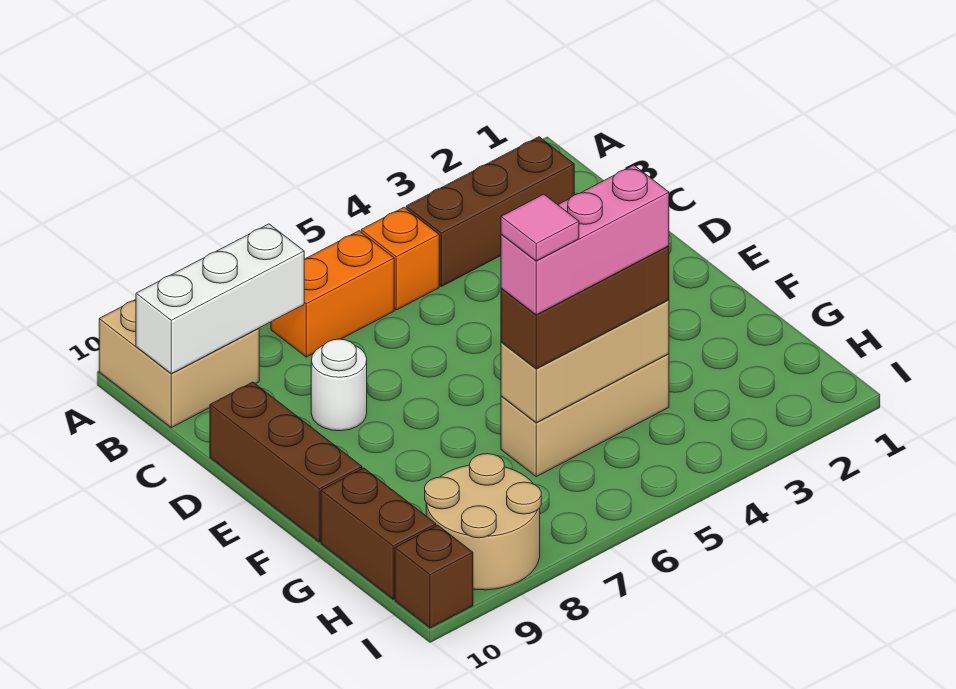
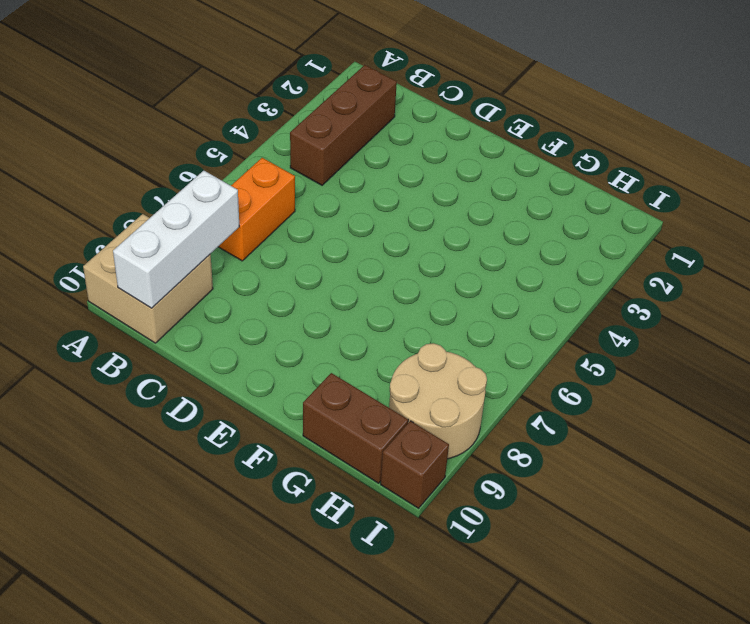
none -> orange brick B5 level 1
none -> white round brick D8 level 1
none -> brown brick D10:F10 level 1

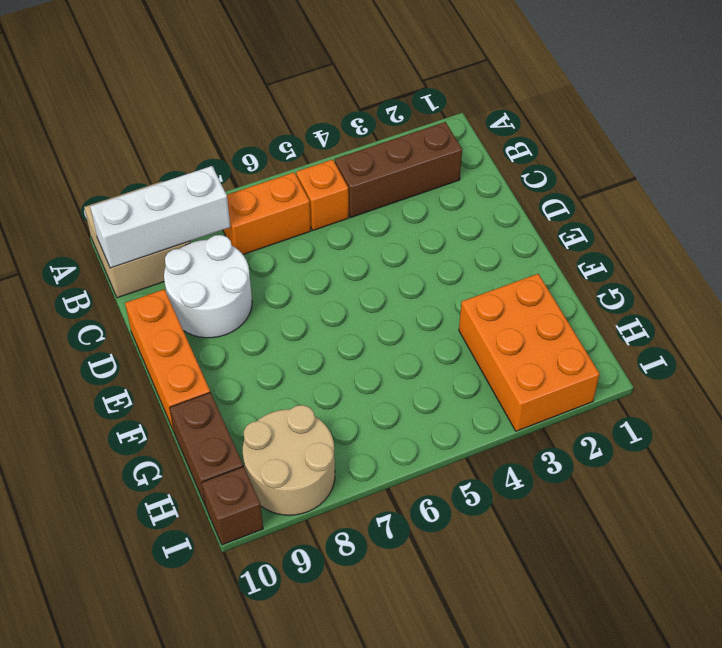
white round brick C8:D9 level 1 -> white round brick D8 level 1
orange brick D10:F10 level 1 -> brown brick D10:F10 level 1
orange brick G2:I3 level 1 -> none
none -> tan brick G4:G6 level 1
none -> tan brick G4:G6 level 2
none -> brown brick G4:G6 level 3

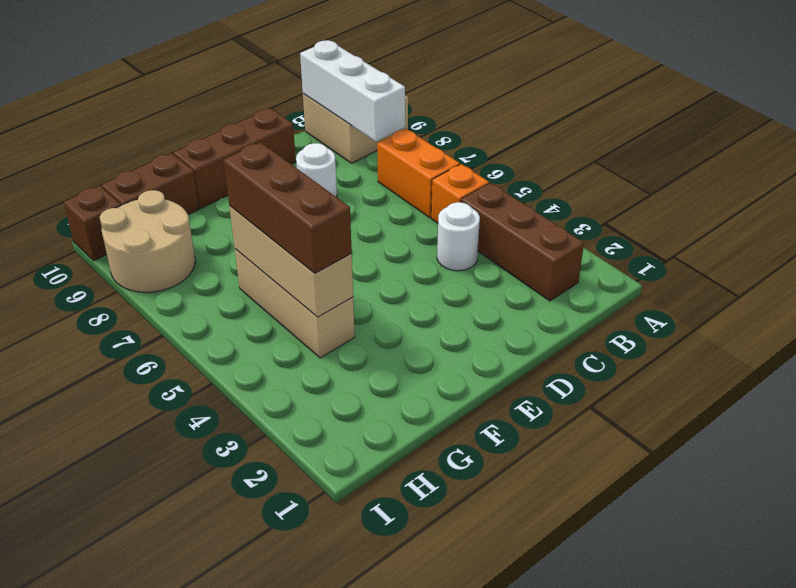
white round brick C4 level 1 -> none
none -> pink brick G4:G6 level 4
none -> pink tile G6 level 5

